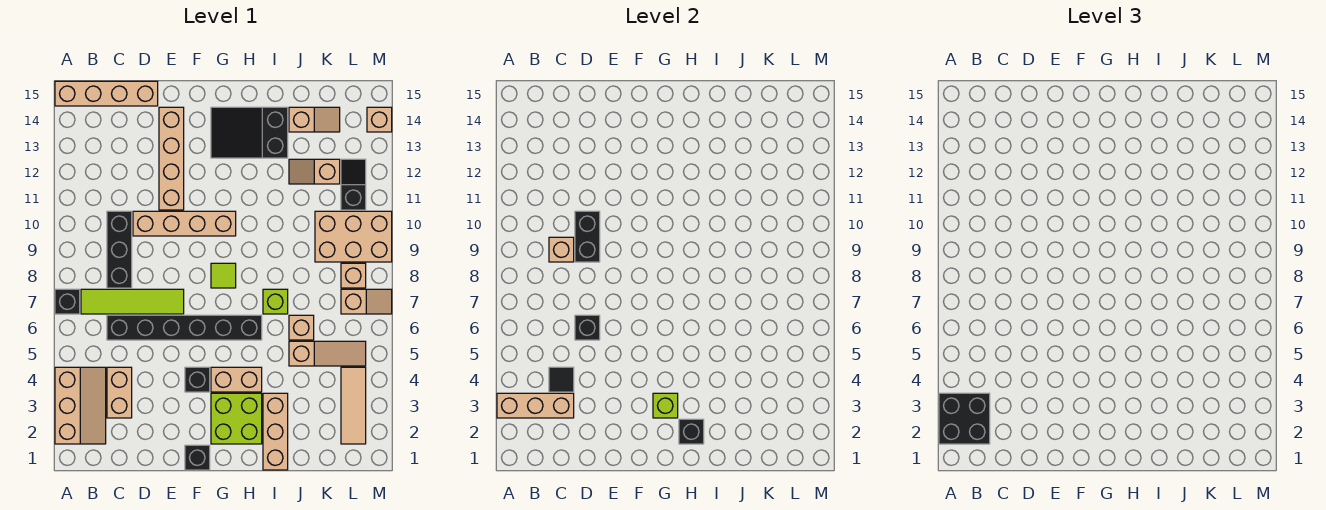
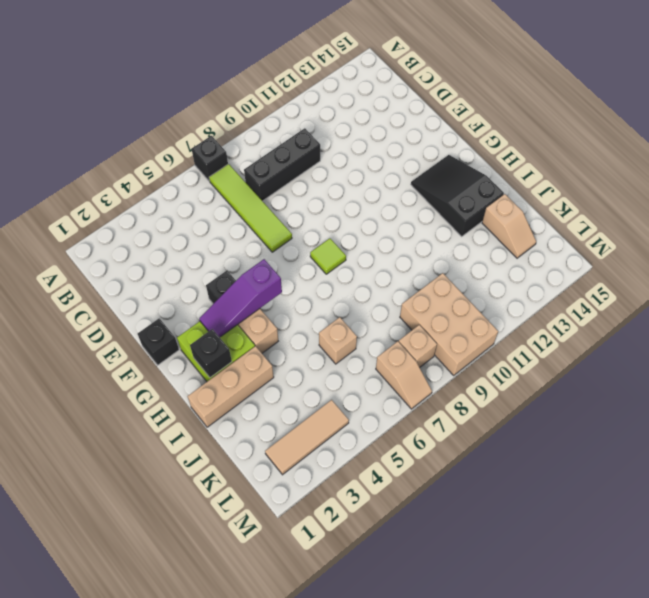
purple slope G3:G5 level 2 top 5 -> lime brick G3 level 2
none -> tan slope A2:B4 level 1 top A
none -> tan brick A15:D15 level 1
none -> tan brick C3:C4 level 1
none -> black brick C6:H6 level 1

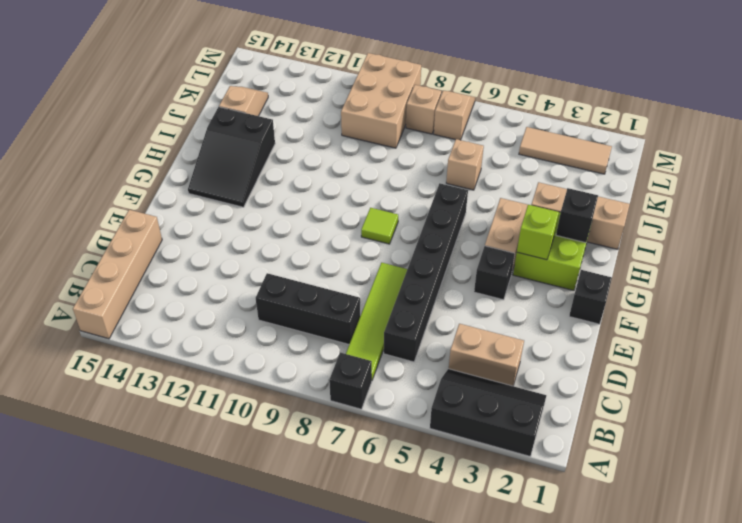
black slope A2:B4 level 1 top A -> tan slope A2:B4 level 1 top A
none -> tan brick D10:G10 level 1
none -> tan brick E11:E14 level 1
none -> lime brick I7 level 1
none -> tan slope J5:L5 level 1 top J

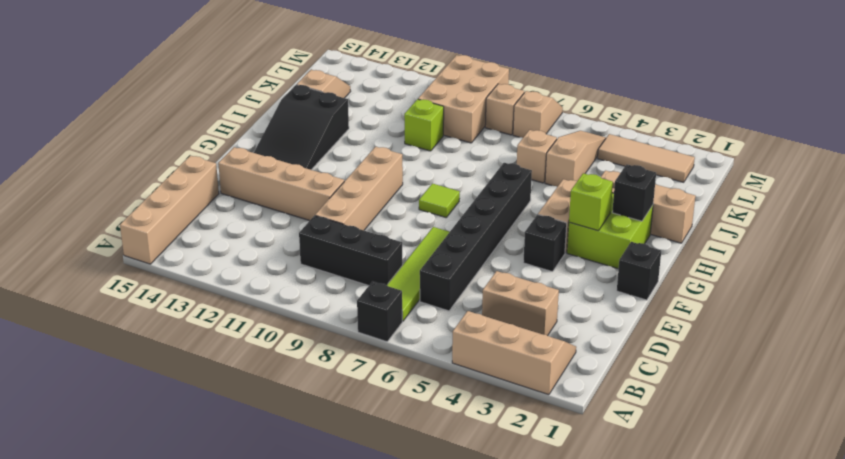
lime brick J10 level 1 -> lime brick I7 level 1
none -> tan slope J12:K12 level 1 top K
none -> black slope L11:L12 level 1 top 11
none -> tan brick M14 level 1
none -> tan brick A3:C3 level 2

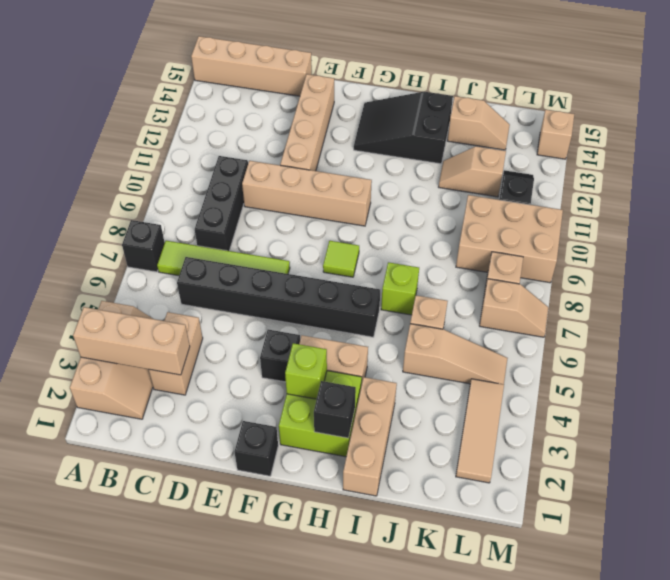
none -> black tile C4 level 2
none -> tan brick C9 level 2
none -> black brick D6 level 2
none -> black brick D9:D10 level 2

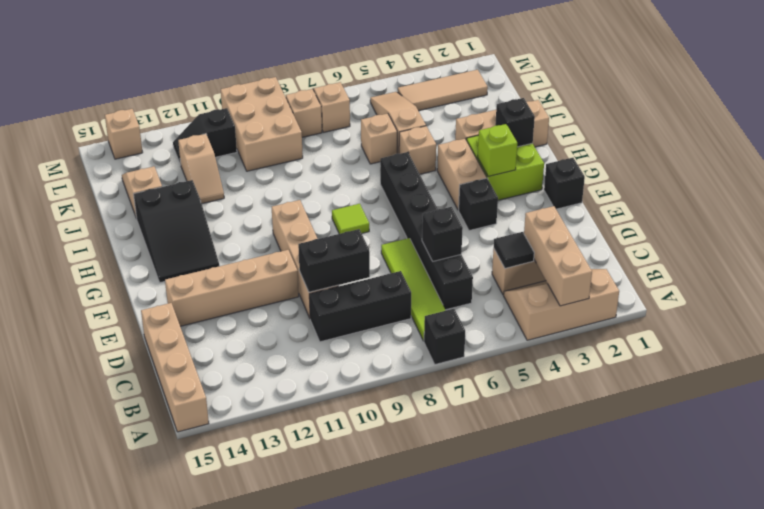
tan brick I5 level 1 -> tan brick C9 level 2
none -> lime brick I7 level 1
none -> black brick A2:B3 level 3

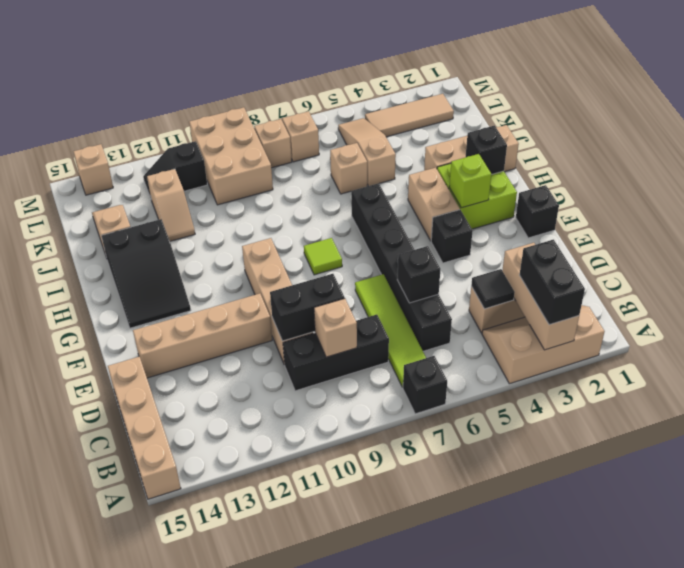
black brick A3:B3 level 3 -> black brick A2:B3 level 3
none -> lime brick I7 level 1

